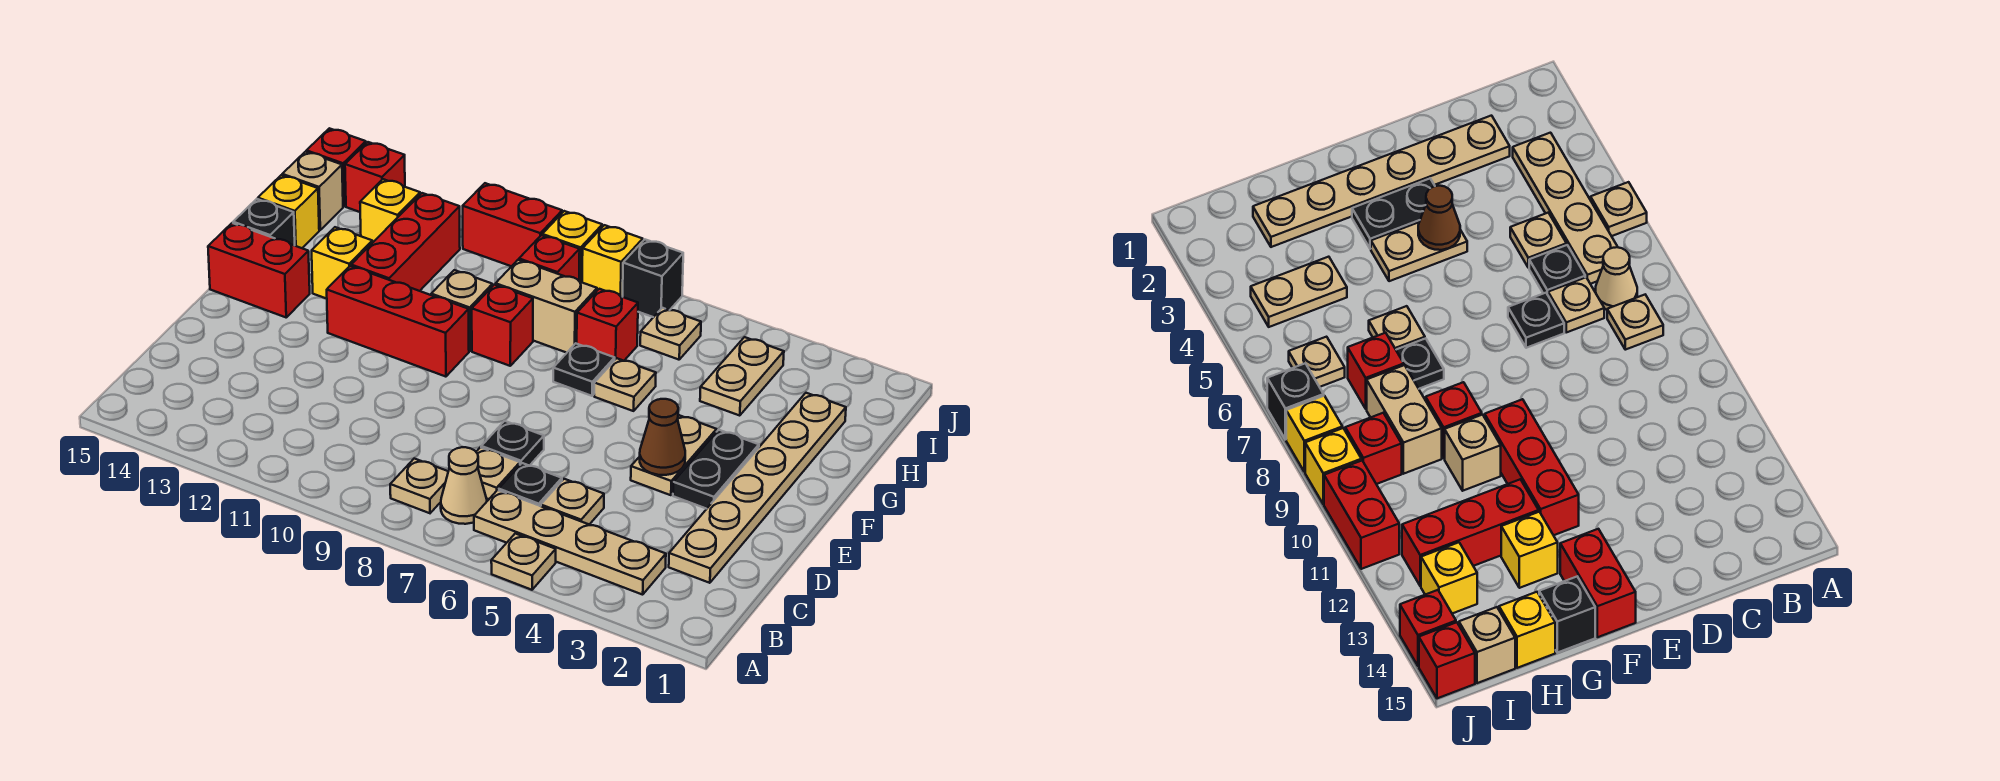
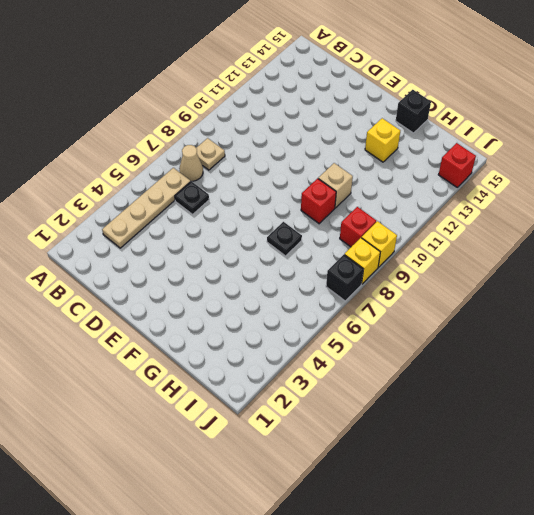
none -> tan plate A5 level 1
none -> tan plate C2:H2 level 1
none -> tan plate C5 level 1
none -> tan plate C7 level 1

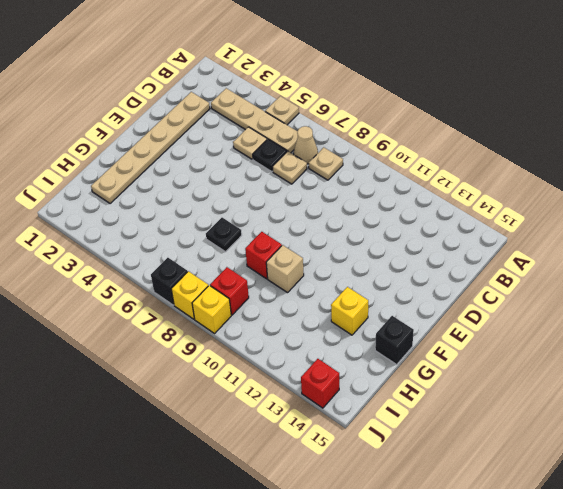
none -> black plate D7 level 1
none -> black plate E3:F3 level 1
none -> tan plate E4:F4 level 1
none -> red brick F10:F12 level 1

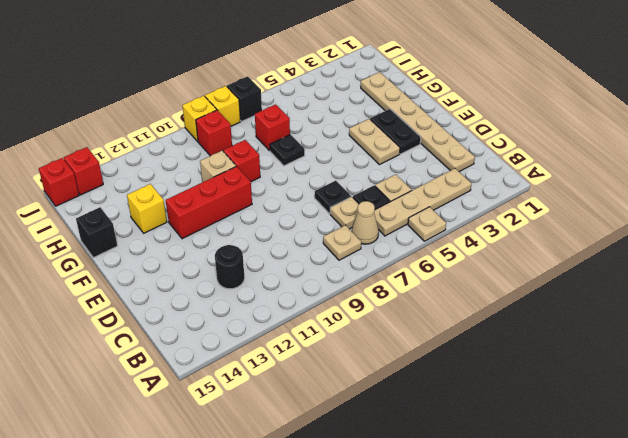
black round brick C12 level 1 -> none
none -> red brick F14:F15 level 1
none -> tan plate G6 level 1
none -> red brick G12:I12 level 1
none -> tan plate H4:I4 level 1

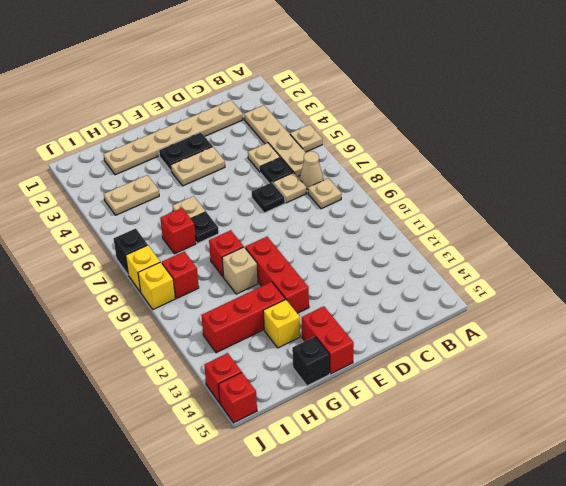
none -> tan brick H8:H9 level 1
none -> yellow brick H15 level 1
none -> tan plate I6 level 1
none -> yellow brick I13 level 1

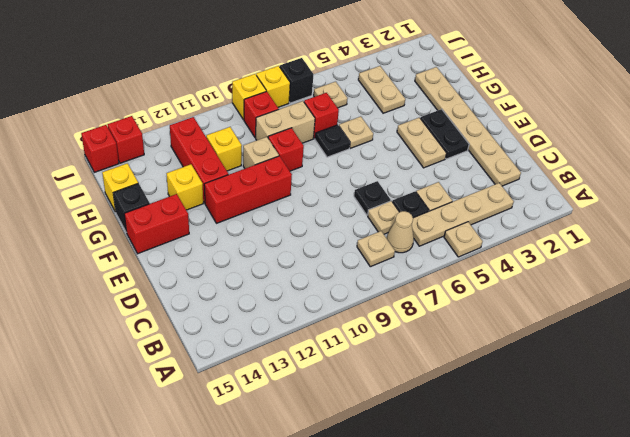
yellow brick H11 level 1 -> yellow brick I13 level 1
none -> tan brick I15 level 1
none -> red brick J10:J11 level 1
none -> brown cone E4 level 2

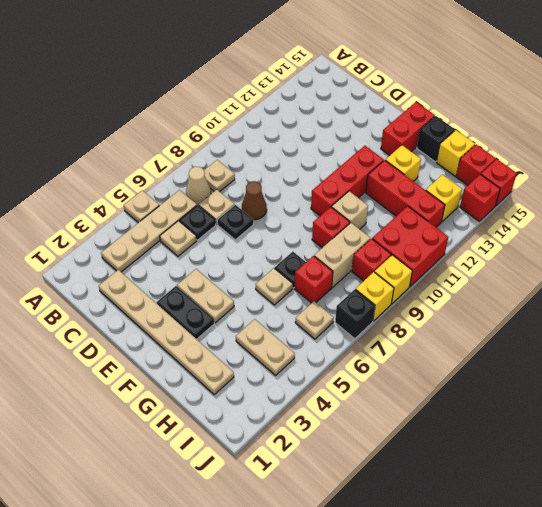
brown cone D8 level 1 -> brown cone E4 level 2
red brick I10:J11 level 1 -> red brick J10:J11 level 1
red brick I15 level 1 -> tan brick I15 level 1

